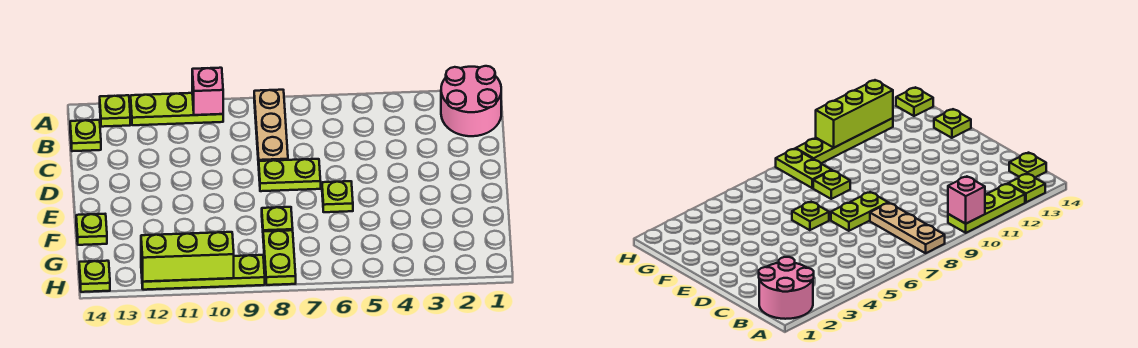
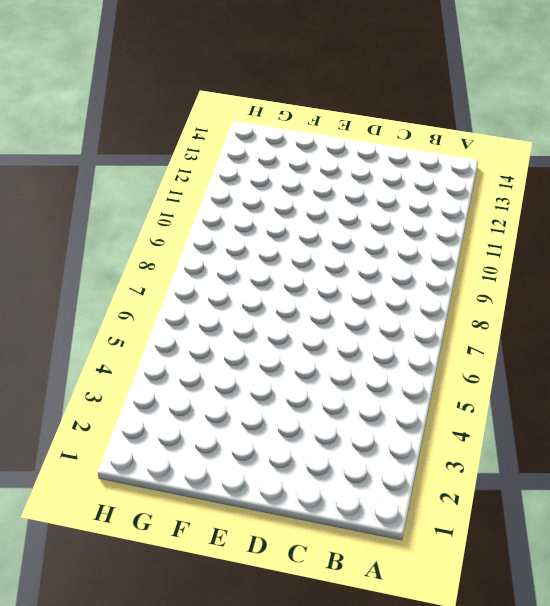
none -> pink round brick A1:B2 level 1
none -> tan plate A8:C8 level 1
none -> lime plate A10:A12 level 1

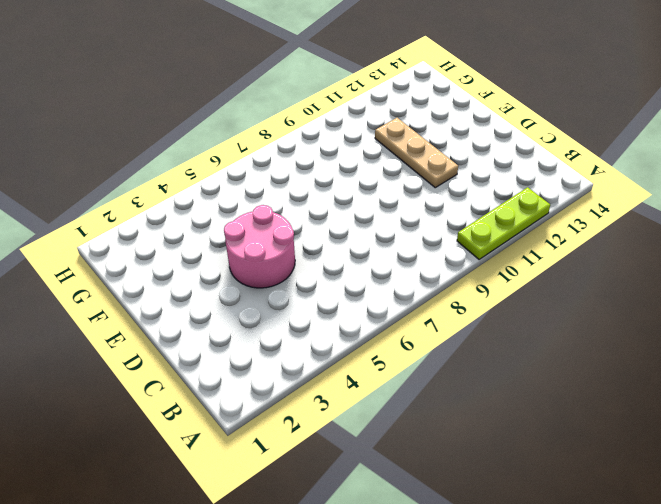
pink round brick D4:E5 level 1 -> pink round brick A1:B2 level 1
tan plate D11:F11 level 1 -> tan plate A8:C8 level 1
none -> lime plate A13 level 1
none -> lime plate B14 level 1
none -> lime plate D7:D8 level 1

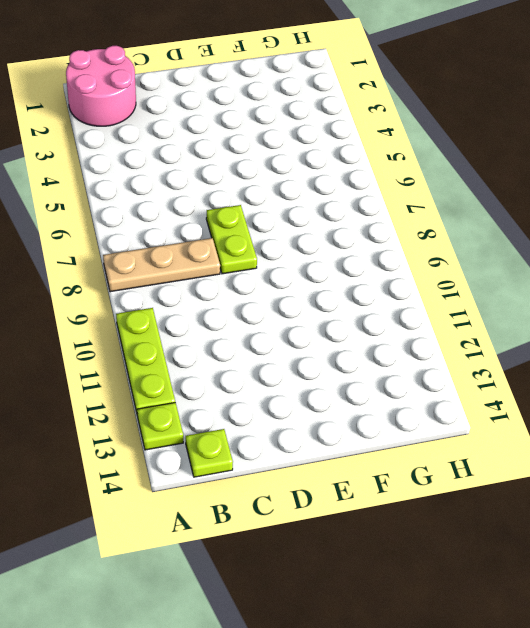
none -> lime plate E6 level 1
none -> lime plate F8 level 1
none -> lime plate F14 level 1

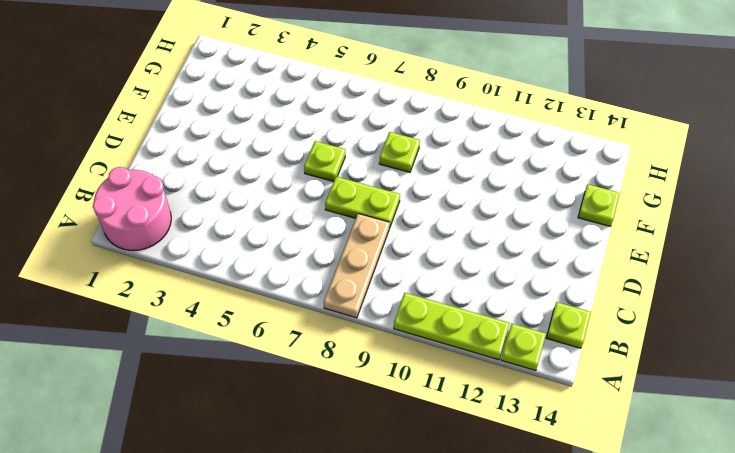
none -> lime plate G8:H8 level 1
none -> lime plate H9:H12 level 1
none -> lime plate H14 level 1

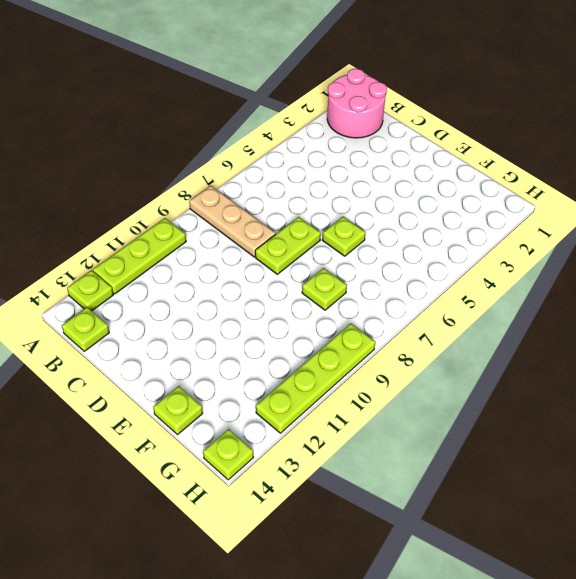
none -> lime plate G8:H8 level 1
none -> pink brick A10 level 2
none -> lime brick H10:H12 level 2

